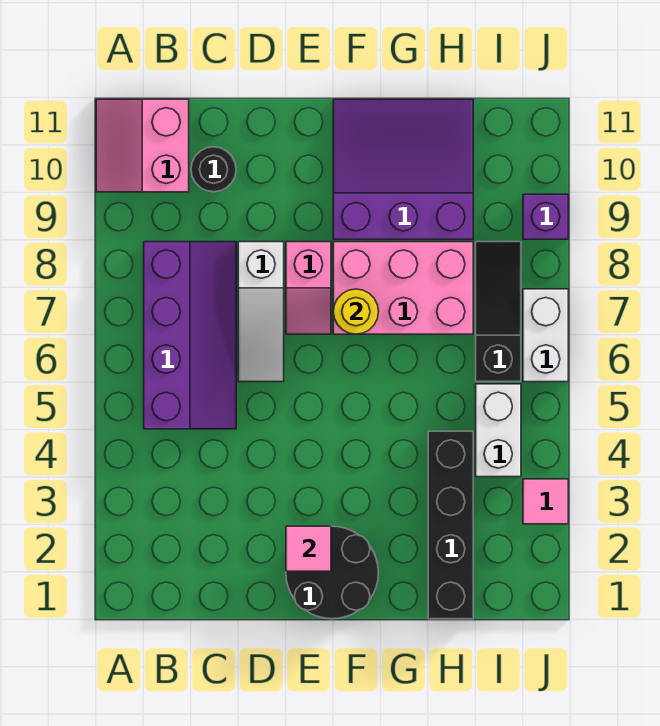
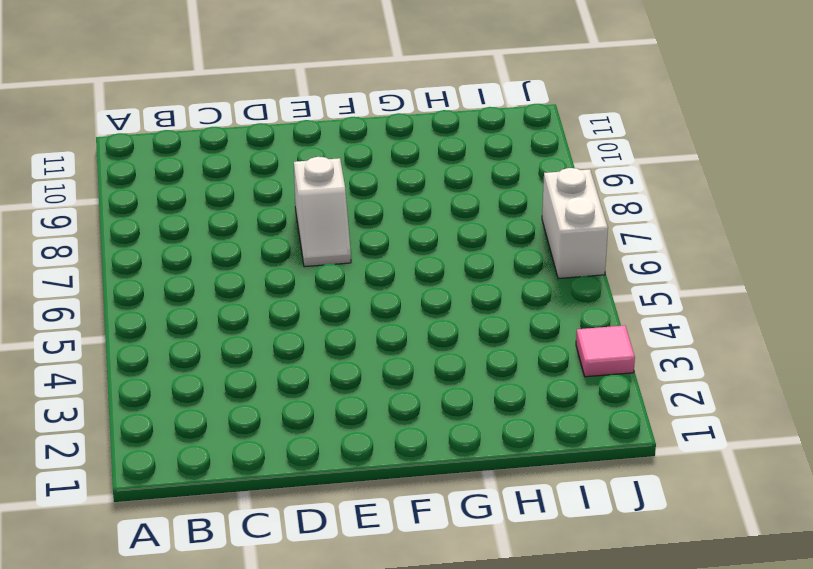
white slope E7:E8 level 1 top 8 -> pink slope E7:E8 level 1 top 8
none -> pink slope A10:B11 level 1 top B
none -> purple slope B5:C8 level 1 top B
none -> black round brick C10 level 1

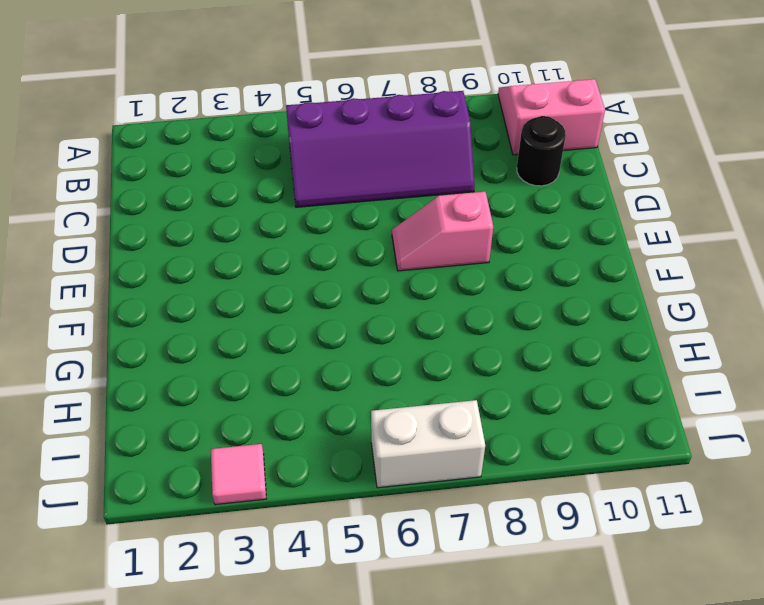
none -> white slope D6:D8 level 1 top 8
none -> black round brick E1:F2 level 1
none -> pink brick F7:H8 level 1

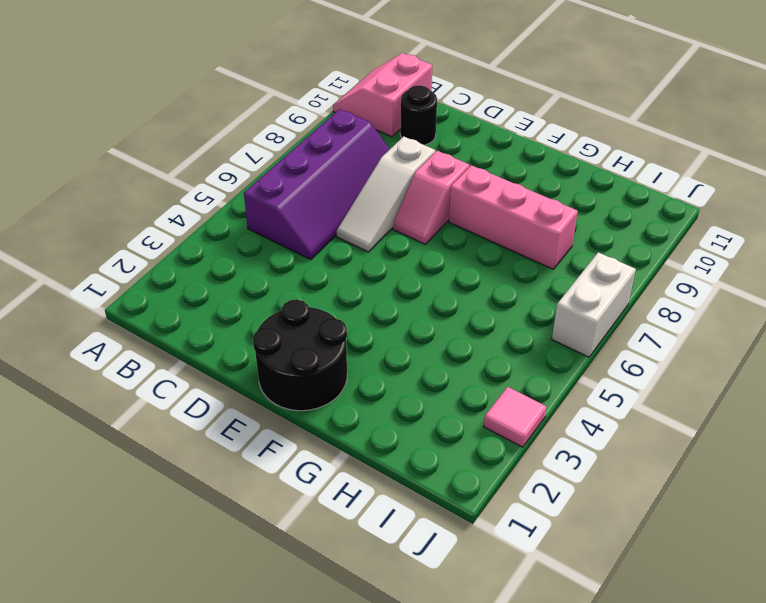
pink brick F8:H8 level 1 -> pink brick F7:H8 level 1
none -> purple slope F9:H11 level 1 top 9
none -> black brick H1:H4 level 1
none -> white brick I4:I5 level 1

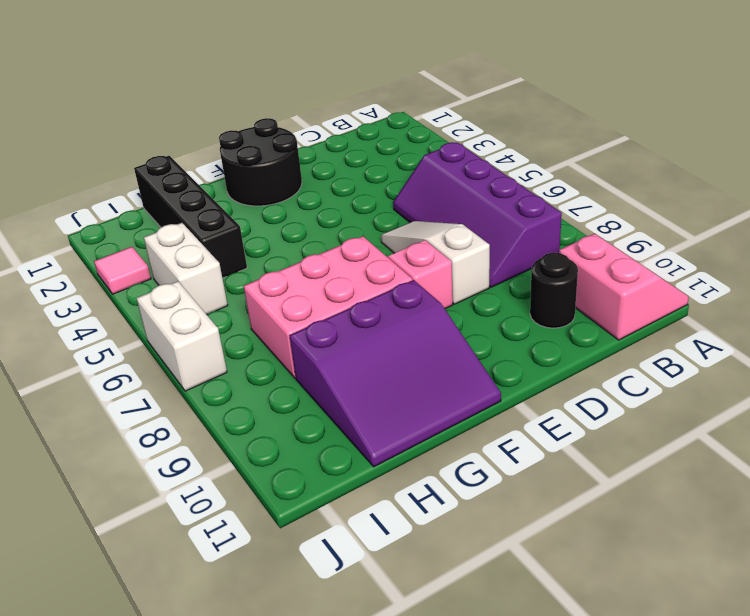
none -> black slope I6:I8 level 1 top 6
none -> purple brick J9 level 1
none -> pink tile E2 level 2

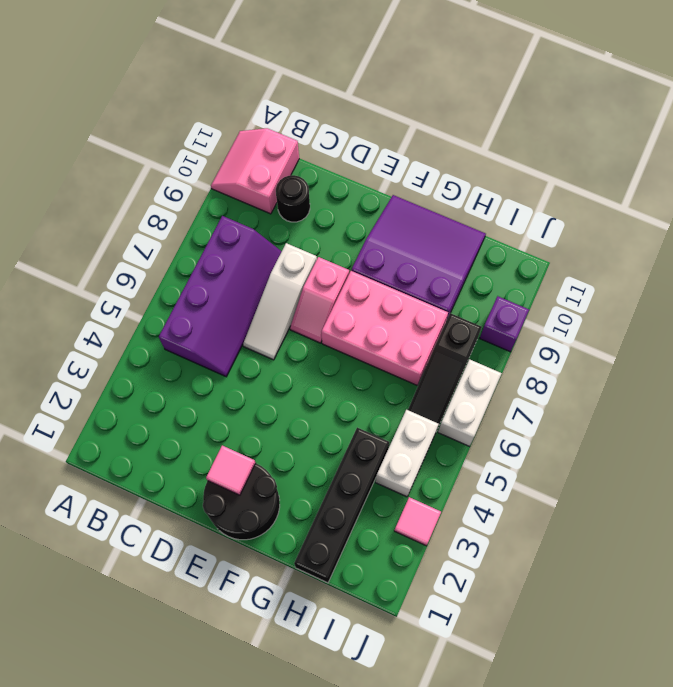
black slope I6:I8 level 1 top 8 -> black slope I6:I8 level 1 top 6
none -> yellow round brick F7 level 2

